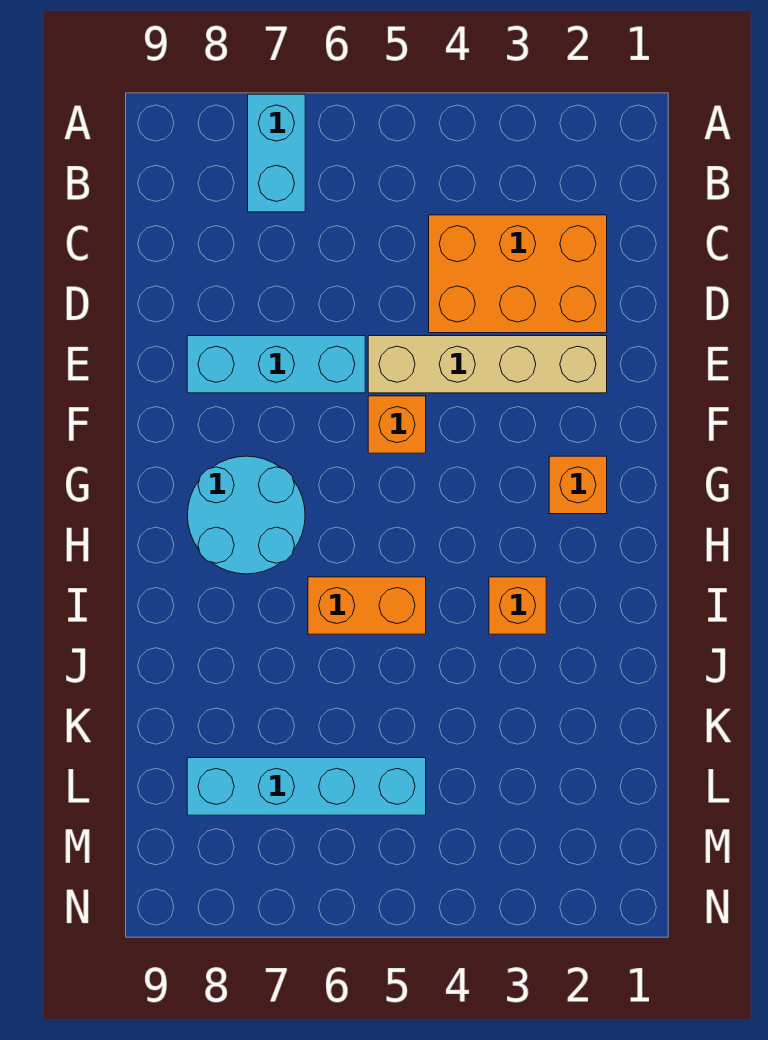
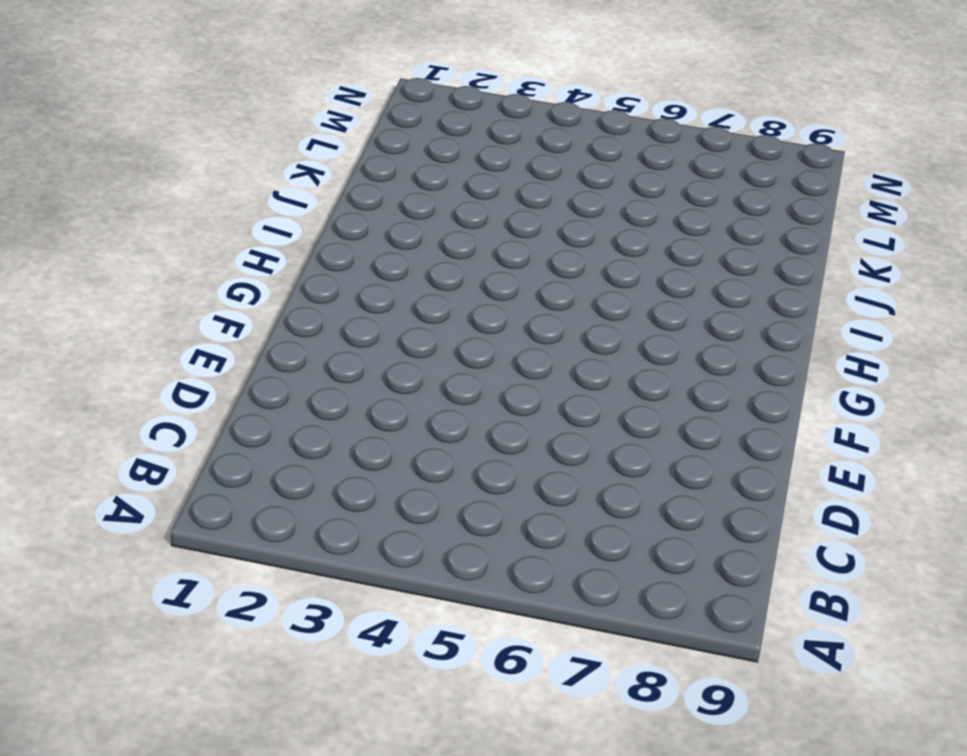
none -> cyan brick A7:B7 level 1
none -> orange brick C2:D4 level 1

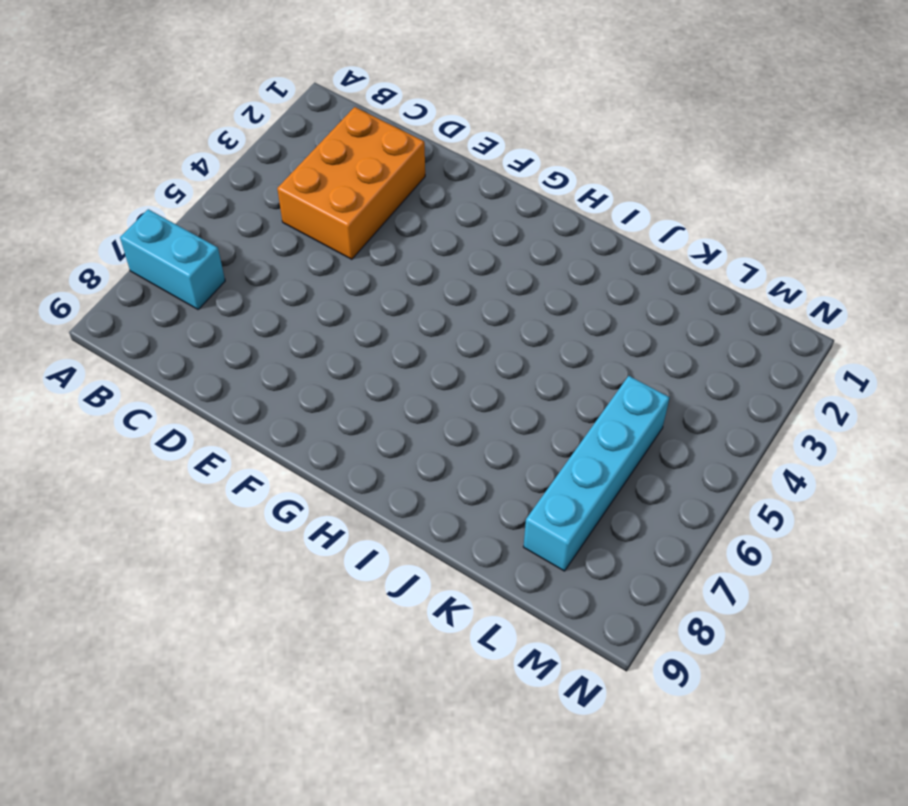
none -> tan brick E2:E5 level 1
none -> cyan brick E6:E8 level 1

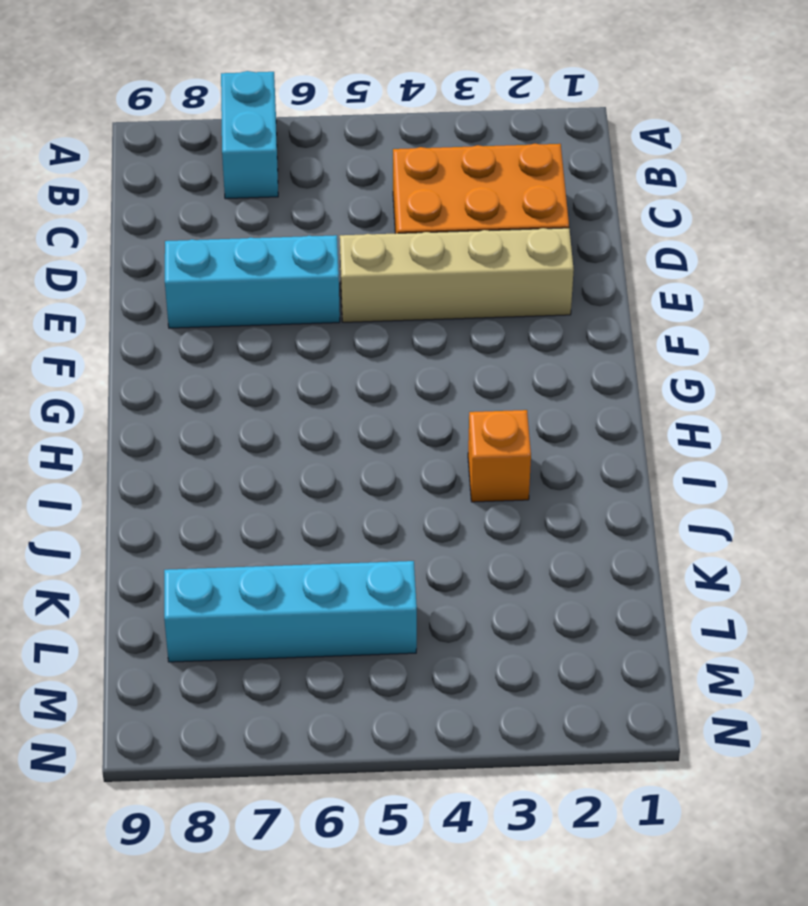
none -> orange brick F5 level 1
none -> orange brick G2 level 1

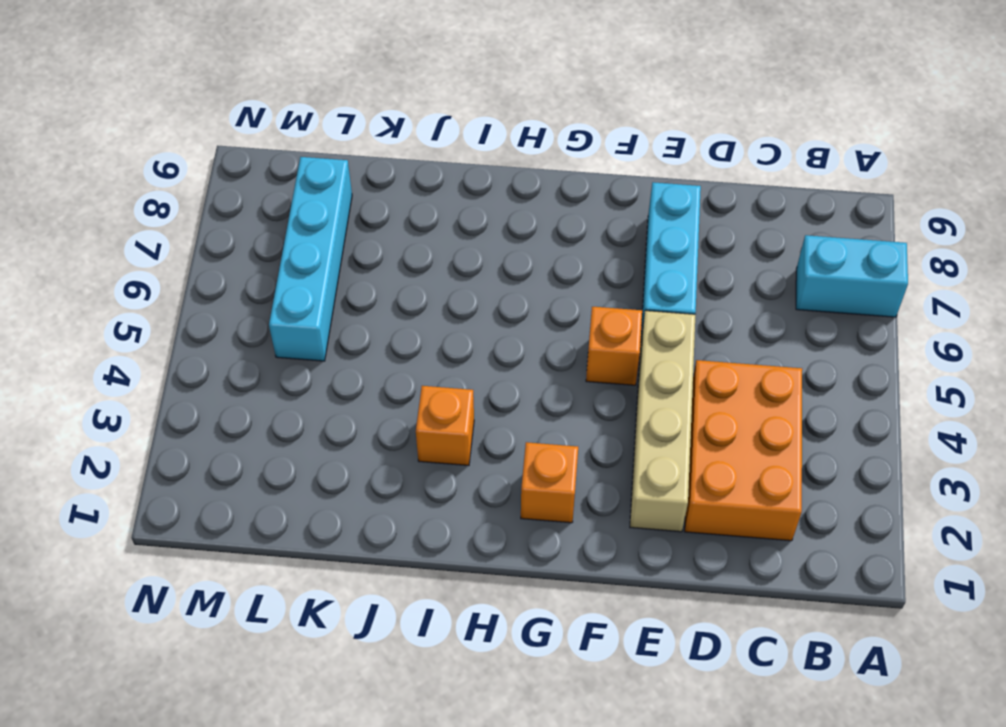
none -> cyan round brick G7:H8 level 1
none -> orange brick I5:I6 level 1

